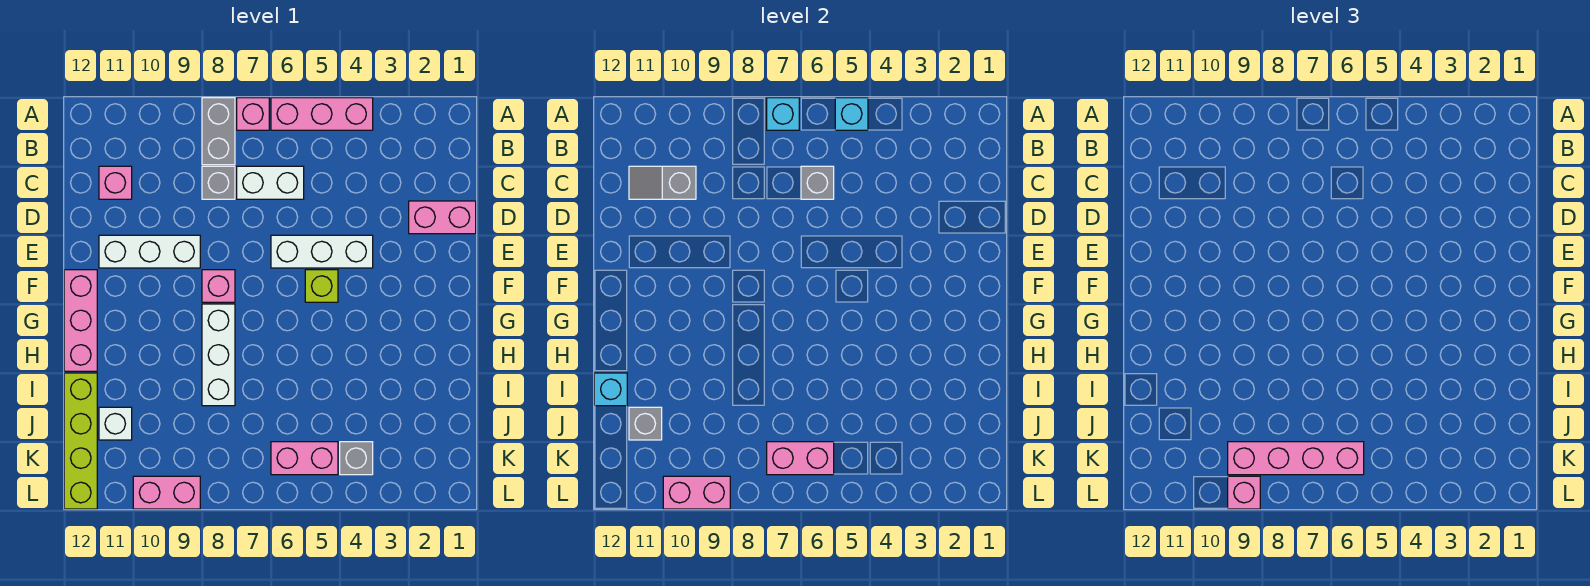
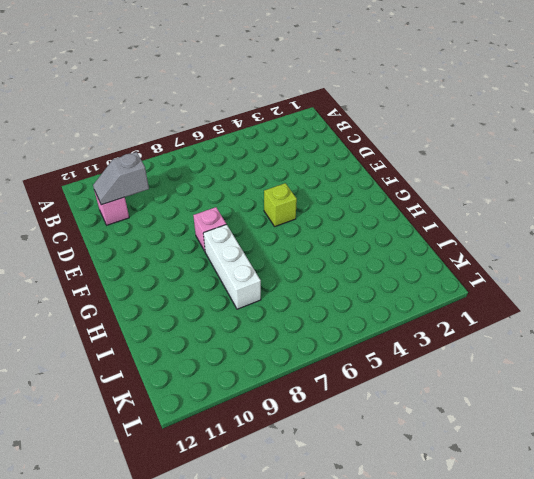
none -> pink brick A4:A6 level 1
none -> pink brick A7 level 1
none -> grey brick A8:B8 level 1

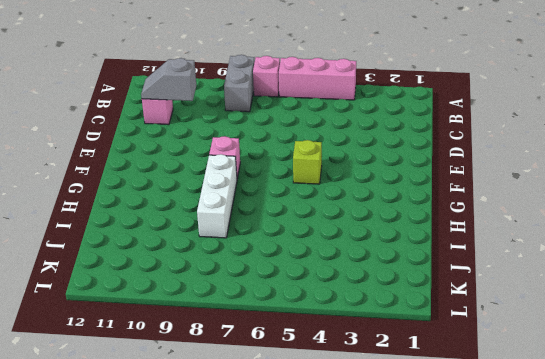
none -> white brick C6:C7 level 1
none -> grey brick C8 level 1
none -> pink brick D1:D2 level 1

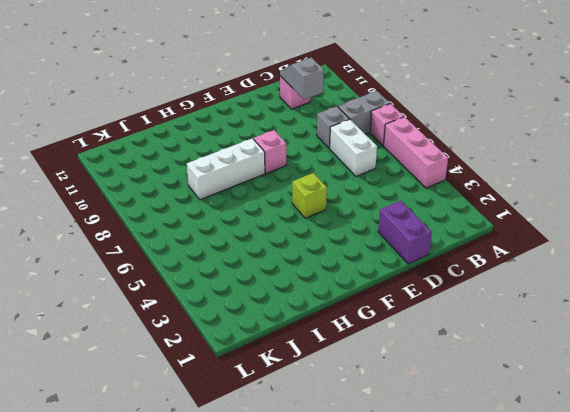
purple brick D1:D2 level 1 -> pink brick D1:D2 level 1
none -> white brick E4:E6 level 1
none -> white brick E9:E11 level 1
none -> pink brick F12:H12 level 1

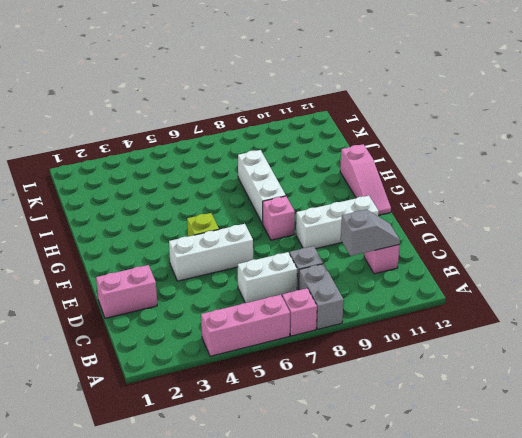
pink slope F12:H12 level 1 top H -> pink brick F12:H12 level 1
none -> lime brick I12:L12 level 1
none -> white brick J11 level 1
none -> grey brick K4 level 1

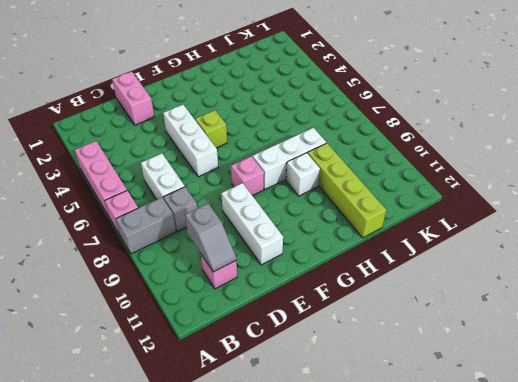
white brick H9 level 1 -> white brick J11 level 1
lime brick I9:I12 level 1 -> lime brick I12:L12 level 1
none -> pink brick F12:H12 level 1
none -> grey brick K4 level 1
none -> pink brick K5:K6 level 1

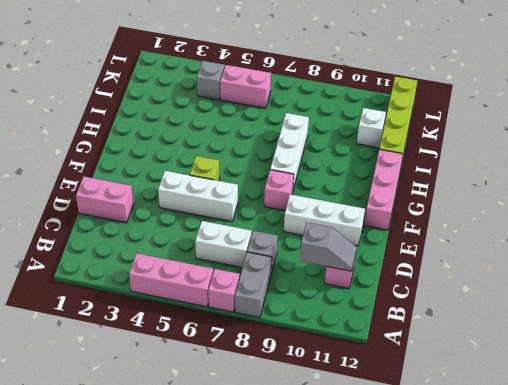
none -> pink brick L9:L10 level 1
none -> cyan brick A5 level 2
none -> cyan brick A7 level 2

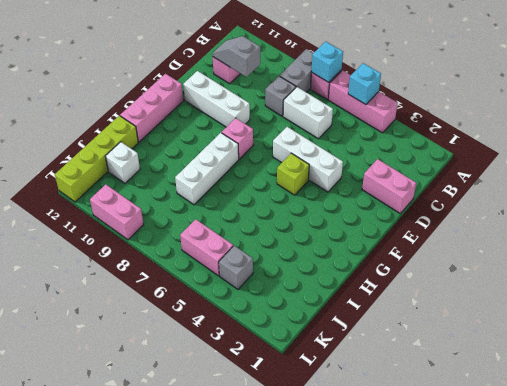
none -> grey brick C6 level 2
none -> cyan brick I12 level 2
none -> grey brick J11 level 2

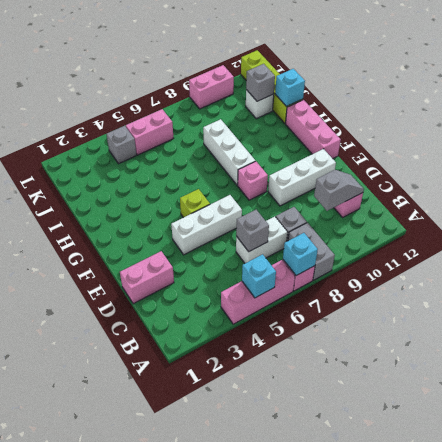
none -> pink brick K6:K7 level 2
none -> pink brick L9:L10 level 2
none -> pink brick K6:K9 level 3

